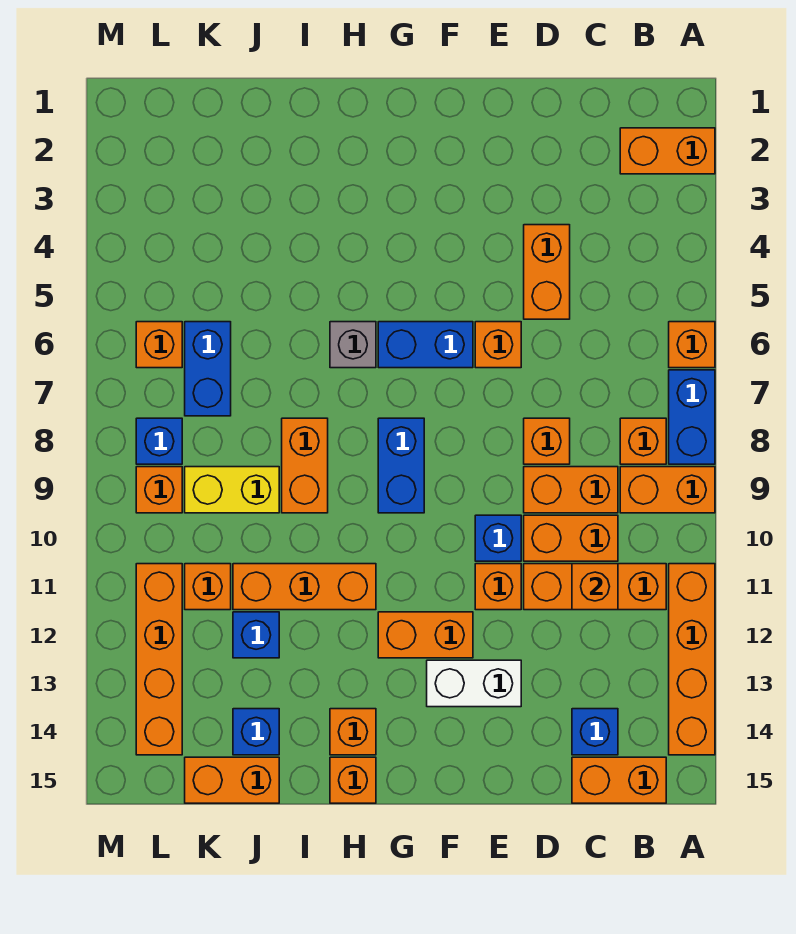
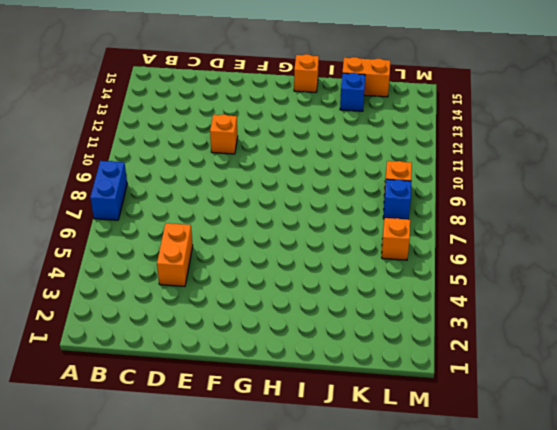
none -> orange brick A2:B2 level 1
none -> orange brick A6 level 1
none -> orange brick A9:B9 level 1
none -> orange brick A11:A14 level 1

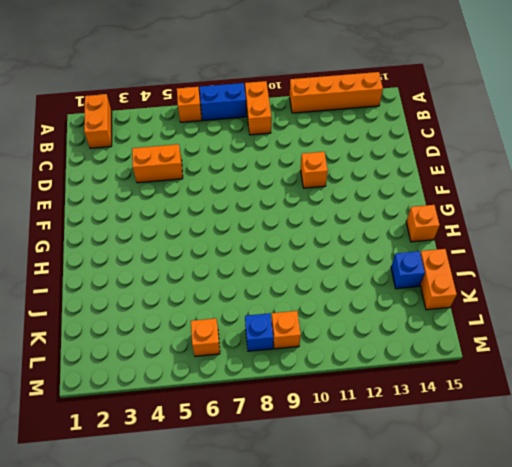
none -> orange brick B8 level 1
none -> orange brick B11:D11 level 1
none -> orange brick B15:C15 level 1
none -> orange brick C9:D9 level 1

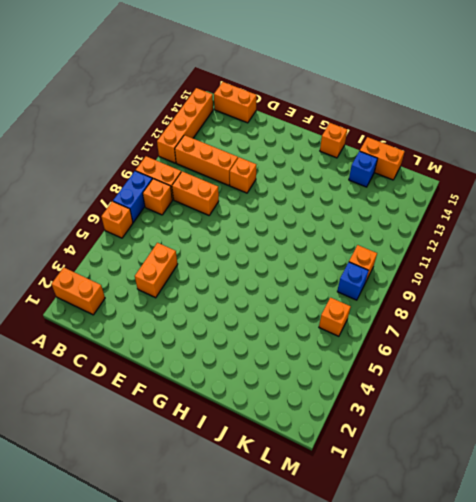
none -> orange brick C10:D10 level 1
none -> blue brick C14 level 1
none -> orange brick D8 level 1
none -> orange brick E6 level 1

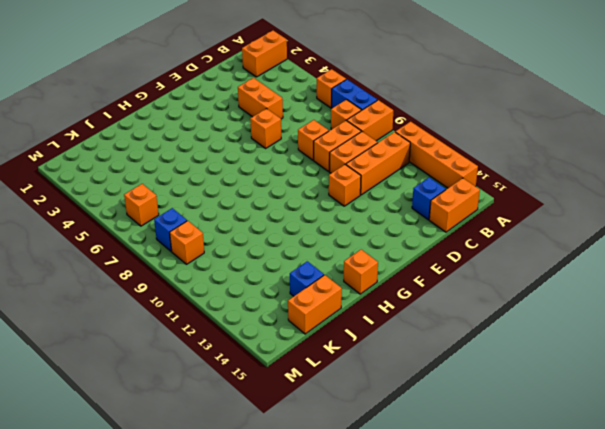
none -> blue brick E10 level 1
none -> white brick E13:F13 level 1
none -> blue brick F6:G6 level 1
none -> orange brick F12:G12 level 1

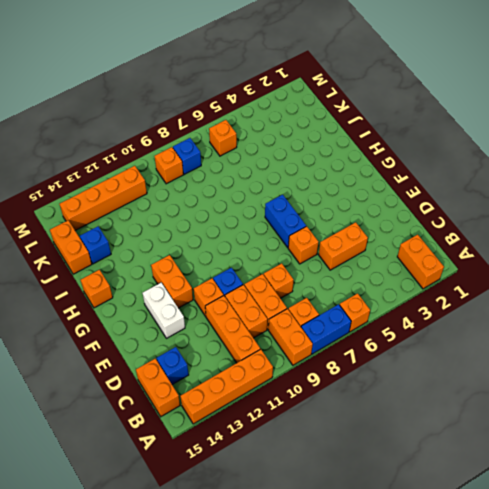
none -> blue brick G8:G9 level 1
none -> grey brick H6 level 1
none -> orange brick H11:J11 level 1
none -> orange brick H14 level 1

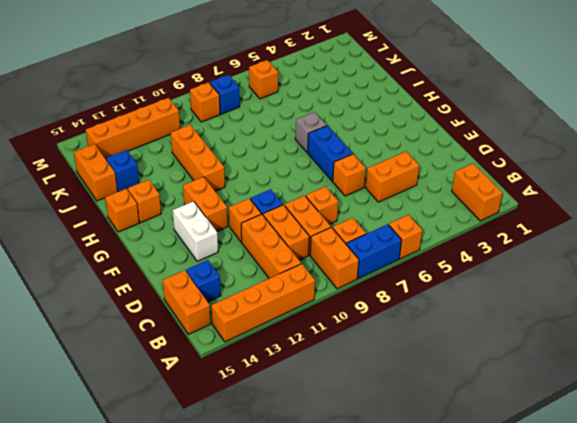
none -> blue brick G8:G9 level 1
none -> orange brick I8:I9 level 1
none -> yellow brick J9:K9 level 1
none -> blue brick J12 level 1

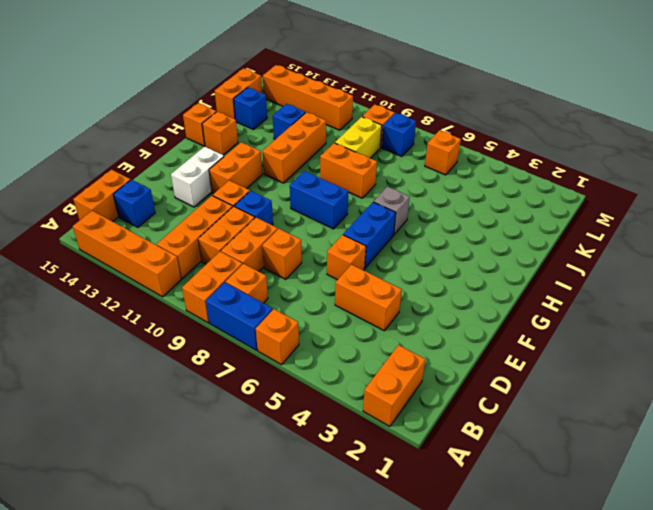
none -> blue brick K6:K7 level 1
none -> orange brick K11 level 1
none -> orange brick C11 level 2

